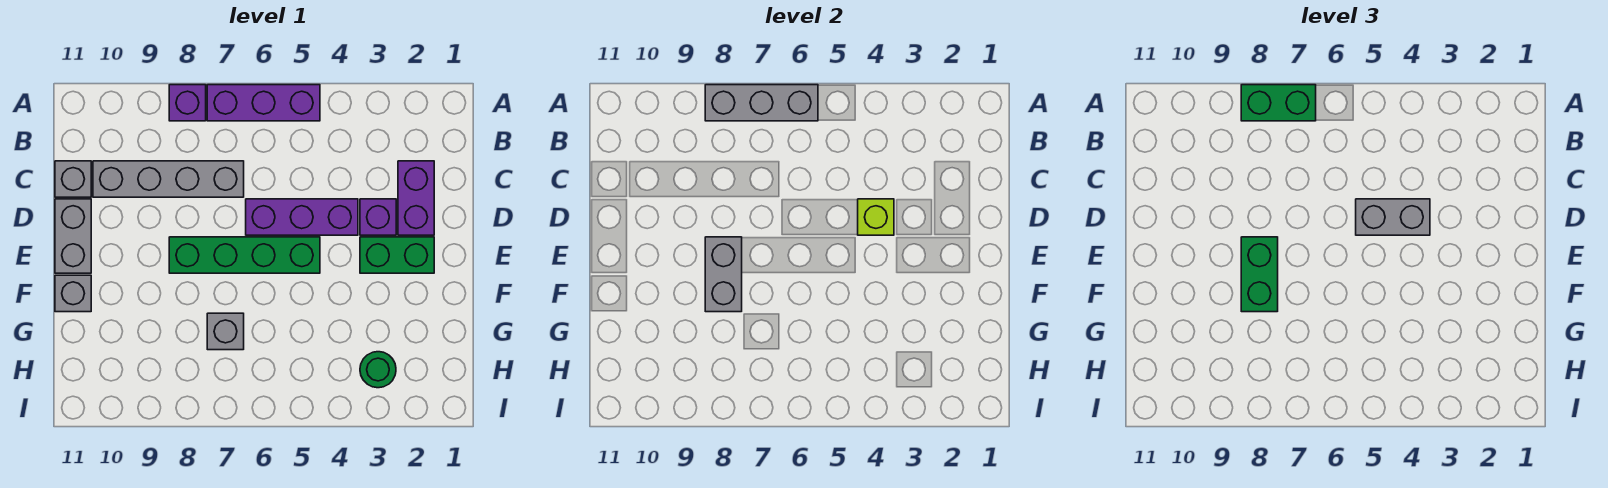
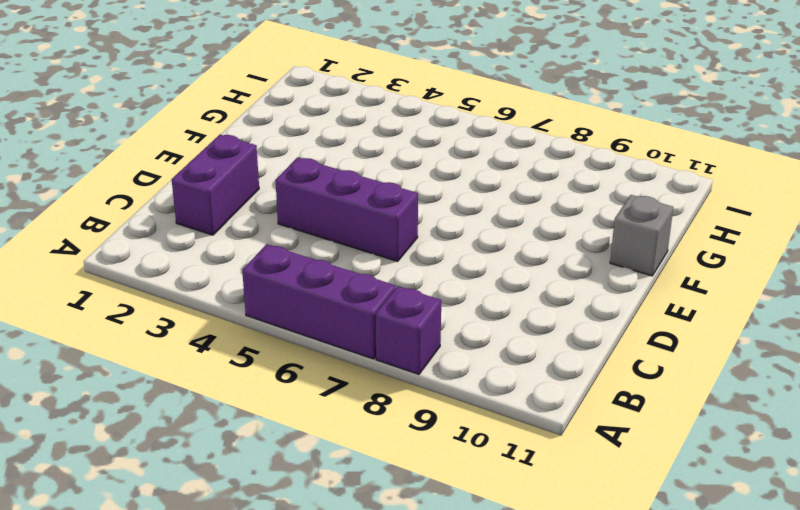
none -> grey brick C7:C10 level 1
none -> grey brick C11 level 1
none -> purple brick D3 level 1

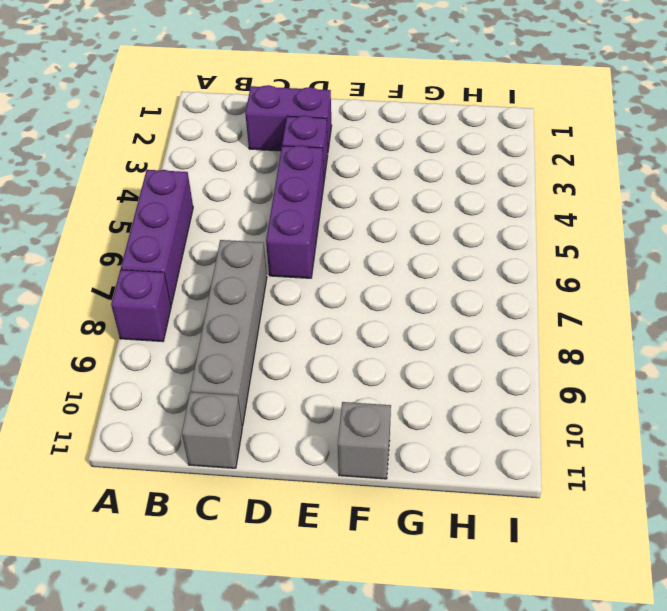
none -> grey brick D11:E11 level 1
none -> green brick E2:E3 level 1
none -> green brick E5:E8 level 1

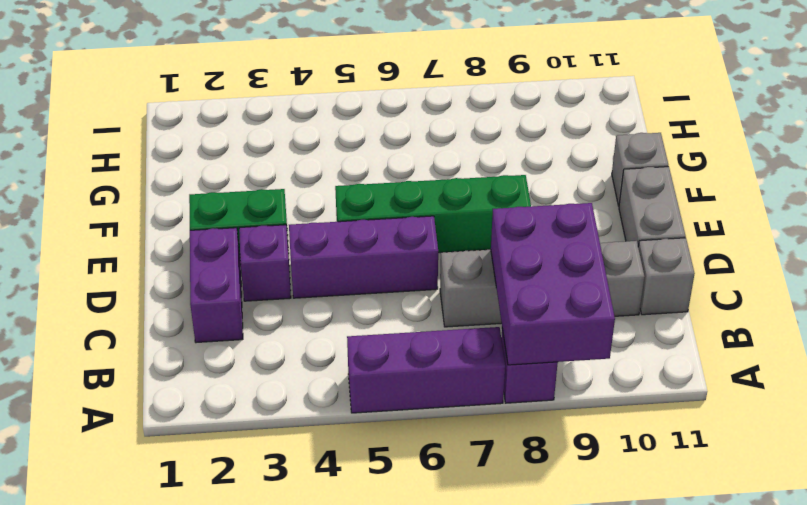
purple brick A8:C9 level 2 -> grey brick A6:A8 level 2
none -> grey brick G7 level 1
none -> green round brick H3 level 1
none -> lime brick D4 level 2

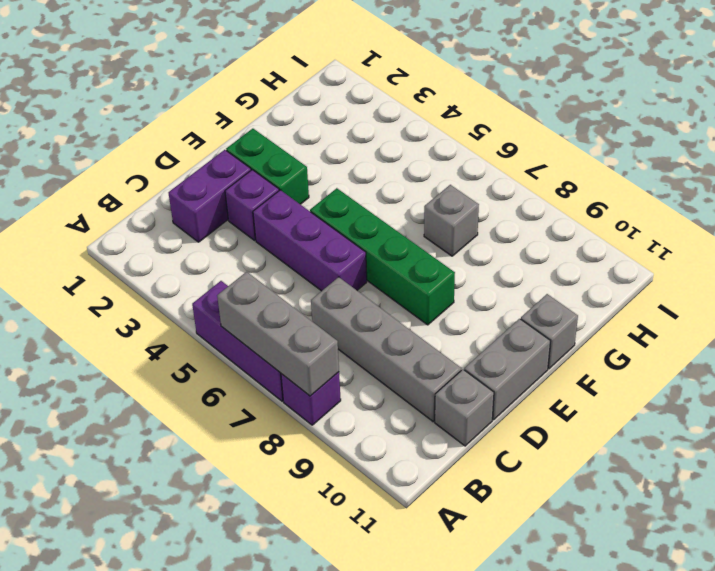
none -> green round brick H3 level 1
none -> lime brick D4 level 2
none -> grey brick E8:F8 level 2

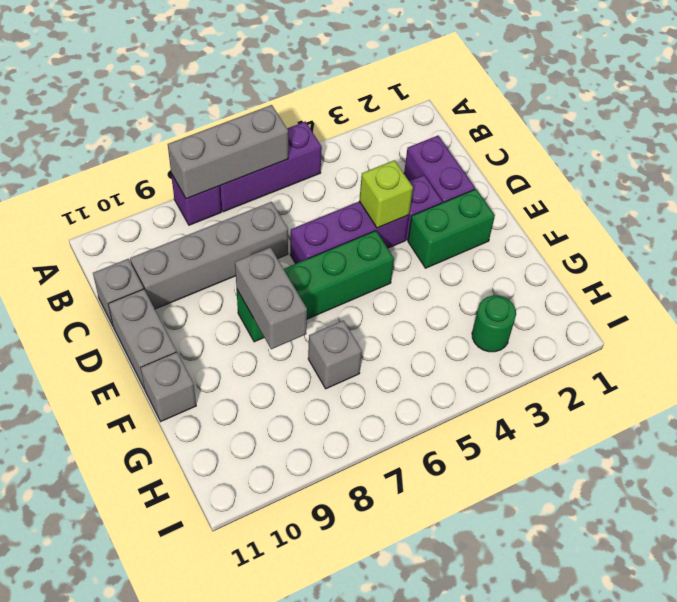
none -> green brick A7:A8 level 3
none -> grey brick D4:D5 level 3
none -> green brick E8:F8 level 3

